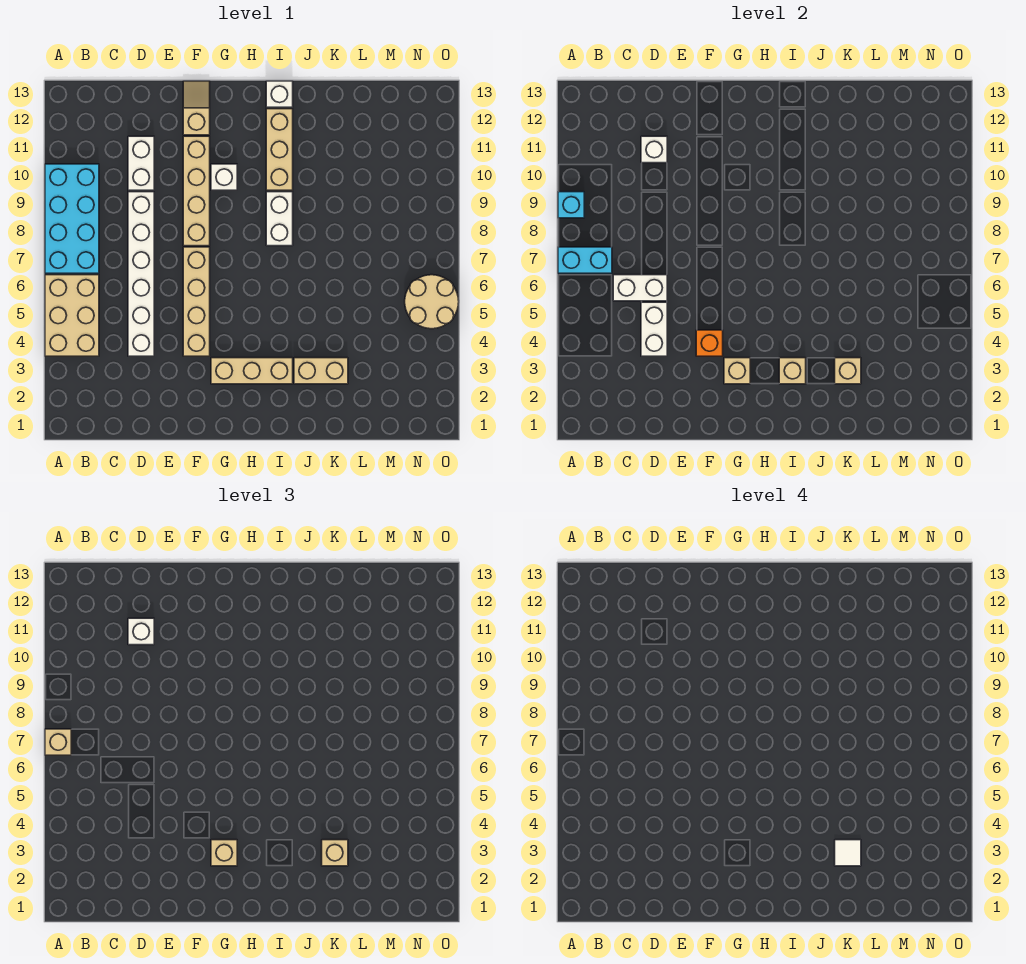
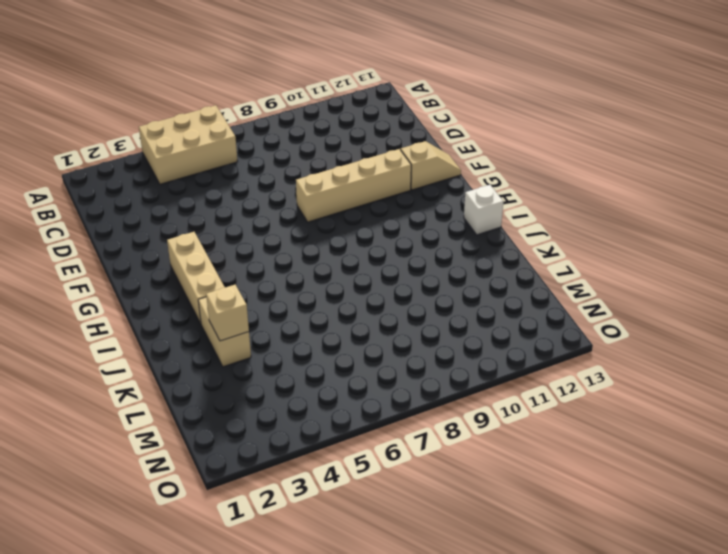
none -> cyan brick A7:B10 level 1
none -> white brick D4:D9 level 1
none -> white brick D10:D11 level 1

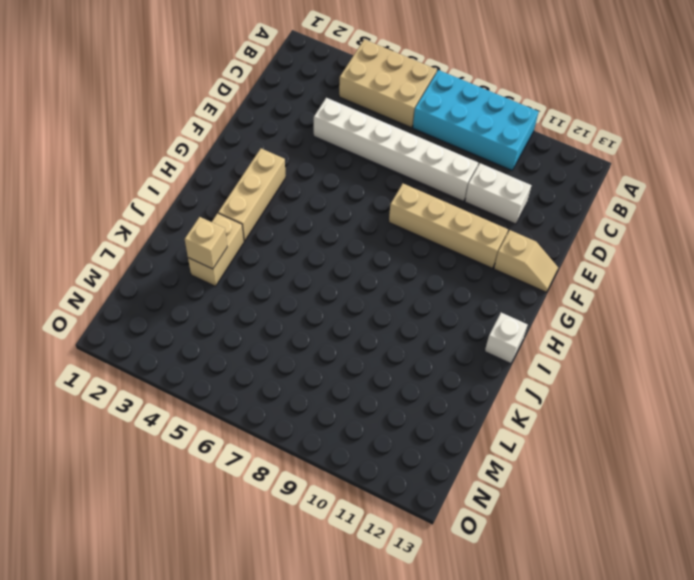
none -> tan brick F4:F7 level 1
none -> white brick G10 level 1
none -> white brick I8:I9 level 1

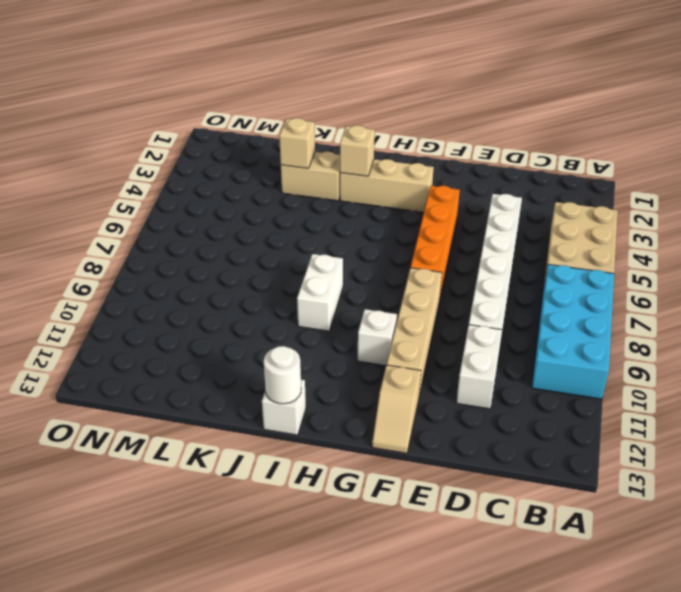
orange brick F4:F7 level 1 -> tan brick F4:F7 level 1
white round brick I13 level 2 -> none
none -> tan brick I10:I12 level 1
none -> tan round brick N5:O6 level 1
none -> cyan brick A7:B7 level 2

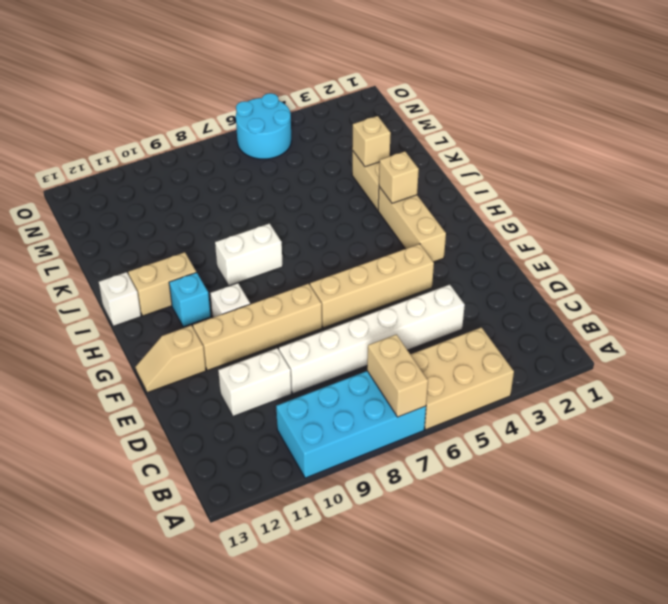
tan brick A7:B7 level 2 -> cyan brick A7:B7 level 2
cyan brick H11 level 1 -> cyan brick A9 level 2
tan brick I11:I12 level 1 -> tan brick I10:I12 level 1
cyan round brick N5:O6 level 1 -> tan round brick N5:O6 level 1
none -> white brick C6:D6 level 2
none -> white brick D4:D5 level 2
none -> white brick D11 level 2

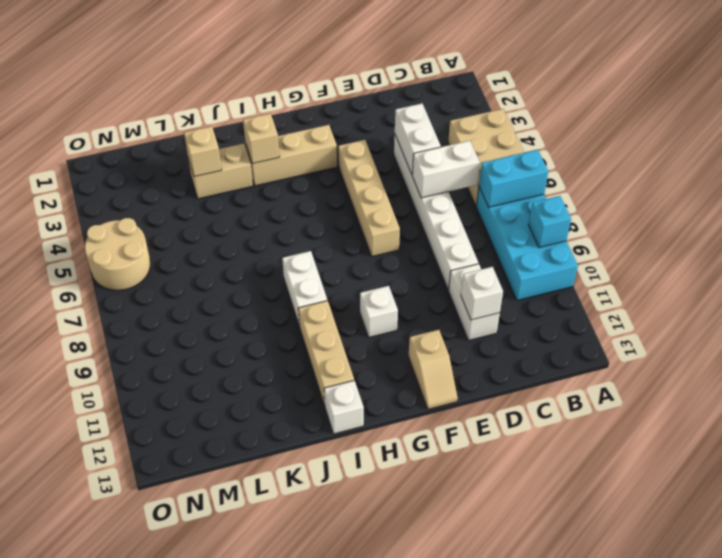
none -> tan brick F8:F11 level 1
none -> orange brick F4 level 2
none -> tan brick G3 level 2

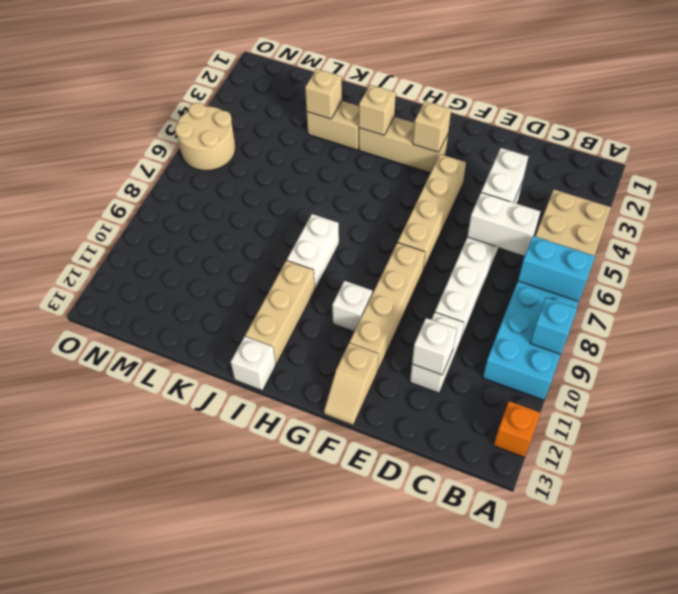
orange brick A12 level 1 -> orange brick F4 level 2
none -> tan brick A7 level 3
none -> white brick D11 level 3
none -> tan brick G3 level 3

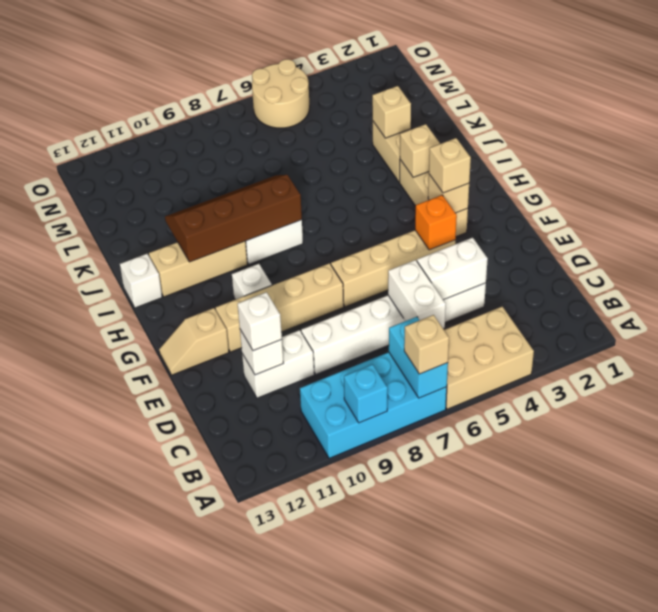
brown slope I8:J11 level 2 top I -> none
none -> tan brick K3 level 3
none -> white tile K3 level 4

